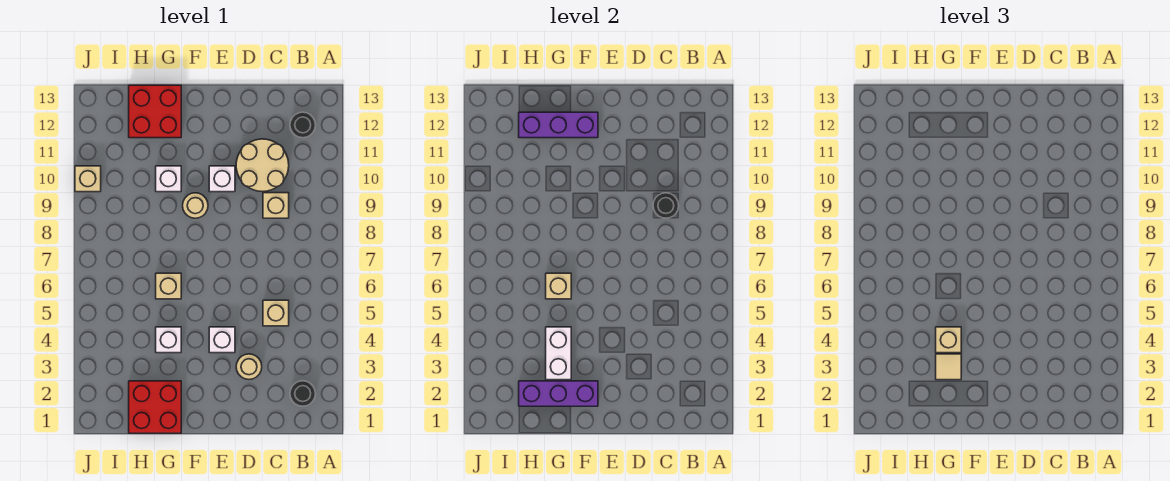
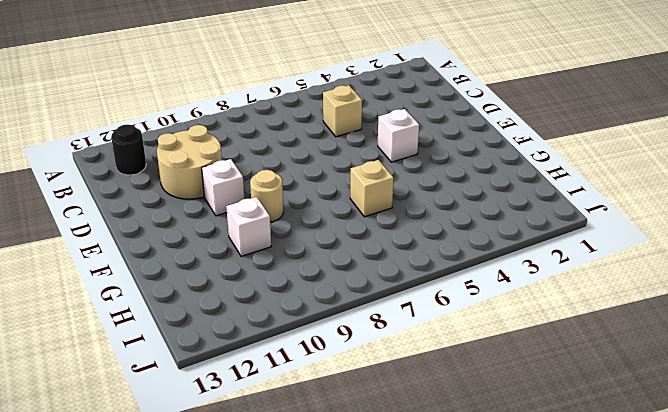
none -> black round brick B2 level 1
none -> tan brick C9 level 1
none -> tan round brick D3 level 1

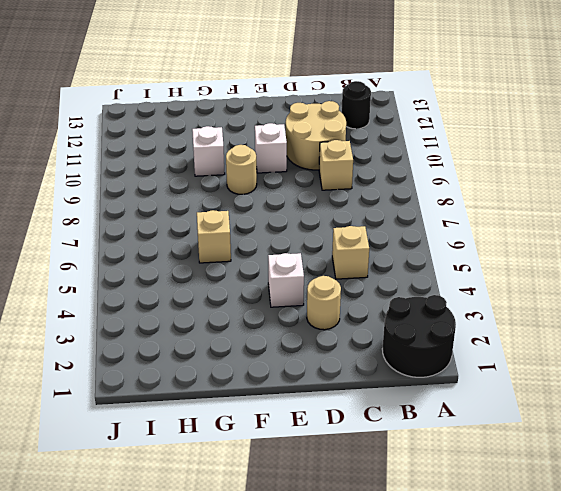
black round brick A1:B2 level 1 -> black round brick B2 level 1
none -> red brick G1:H2 level 1
none -> white brick G4 level 1
none -> red brick G12:H13 level 1

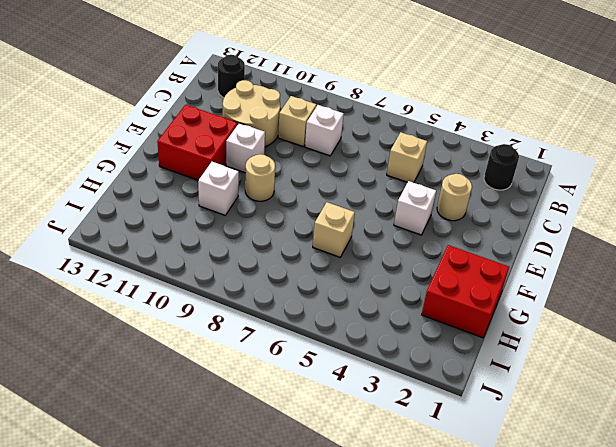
white brick C8 level 1 -> white brick G4 level 1
red brick E11:F12 level 1 -> red brick G12:H13 level 1
none -> tan brick J10 level 1
none -> black round brick C9 level 2
none -> purple brick F2:H2 level 2

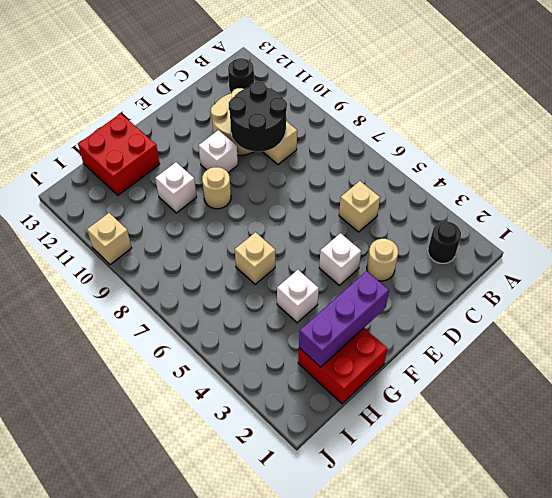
black round brick C9:D10 level 2 -> black round brick C9 level 2
none -> purple brick F12:H12 level 2
none -> white brick G3:G4 level 2
none -> tan brick G6 level 2

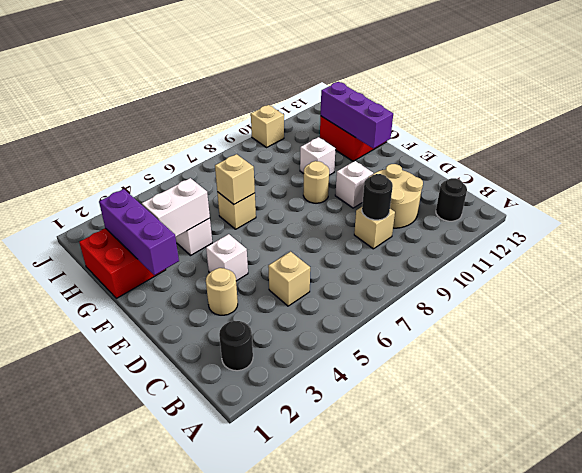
none -> tan tile G3 level 3
none -> tan brick G4 level 3

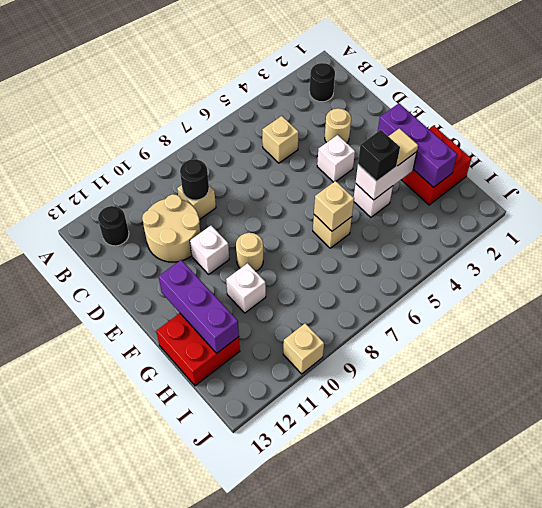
black brick G4 level 3 -> tan brick G4 level 3

